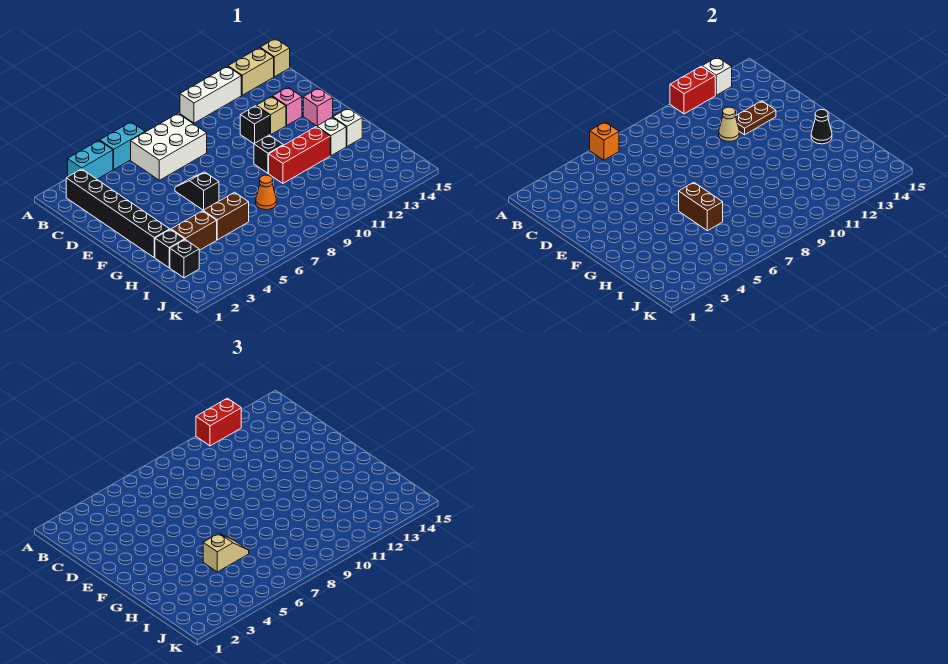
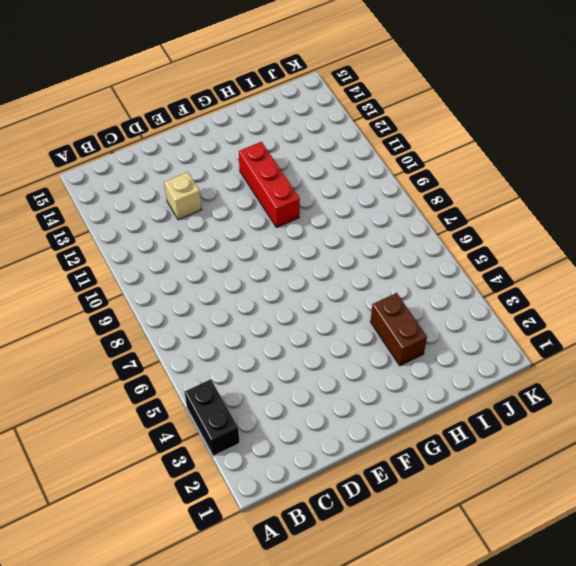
black brick A3:A4 level 1 -> cyan brick A3:A4 level 1
none -> cyan brick A5:A6 level 1
none -> white brick A10:A12 level 1
none -> tan brick A13:A14 level 1
none -> tan brick A15 level 1

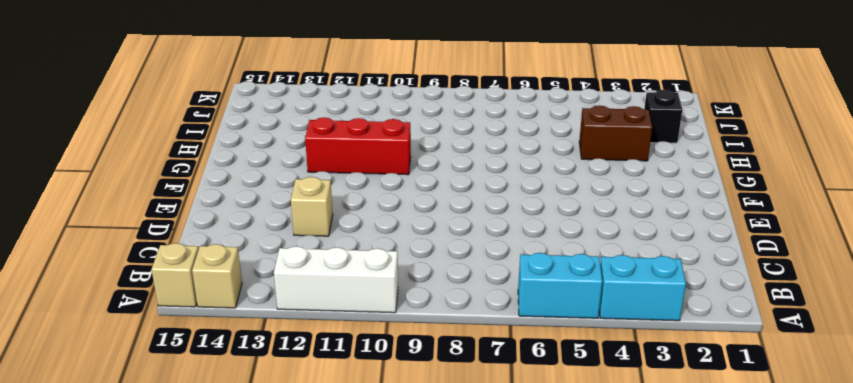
tan brick A14 level 1 -> tan brick A13:A14 level 1
none -> black brick B2:G2 level 1
none -> white brick B6:C8 level 1
none -> black brick D11 level 1
none -> pink brick D13 level 1

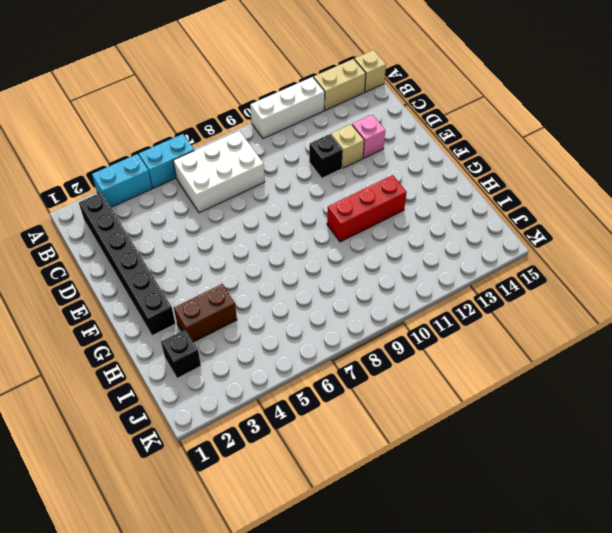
none -> black slope E6:F6 level 1 top F
none -> pink brick E14 level 1
none -> black brick F10 level 1
none -> white brick G13 level 1

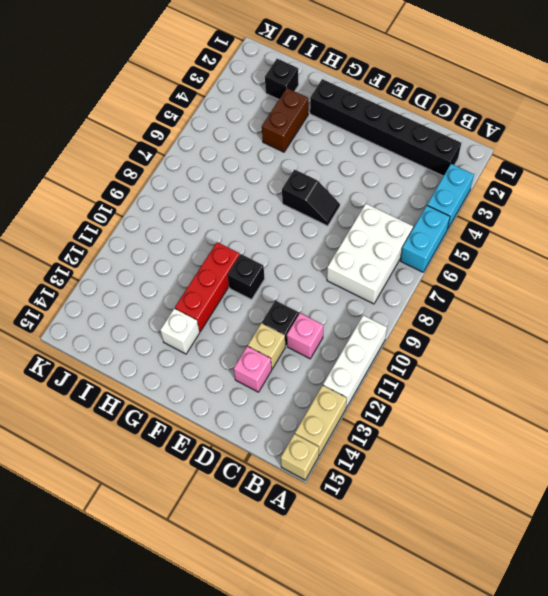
pink brick C11 level 1 -> pink brick E14 level 1
none -> white brick G14 level 1
none -> black brick H2 level 1
none -> brown brick H5:H6 level 1
none -> orange cone H8 level 1

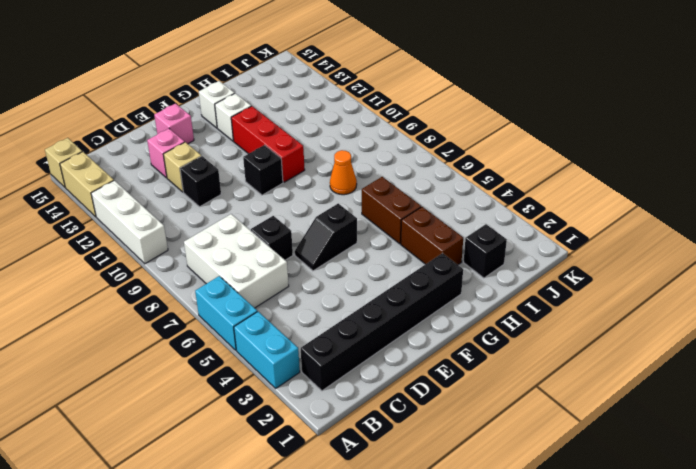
black brick D7 level 1 -> black brick H2 level 1
none -> orange brick A6 level 2
none -> red brick A11:A12 level 2
none -> white brick A13 level 2
none -> tan cone D11 level 2

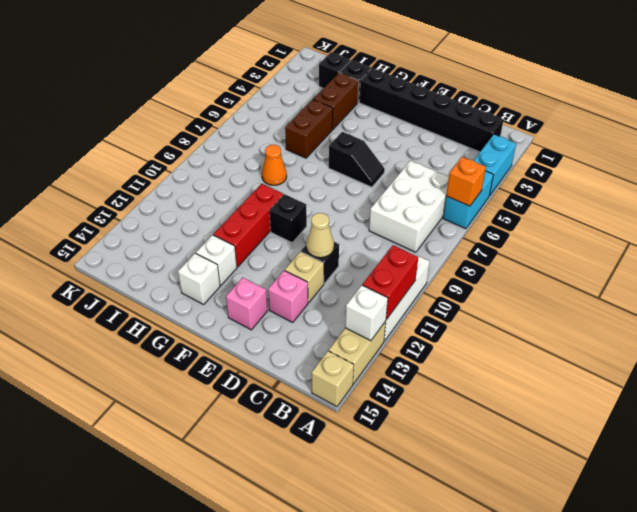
none -> brown plate D12:D13 level 2
none -> brown brick G6:H6 level 2
none -> black cone G14 level 2
none -> red brick A11:A12 level 3

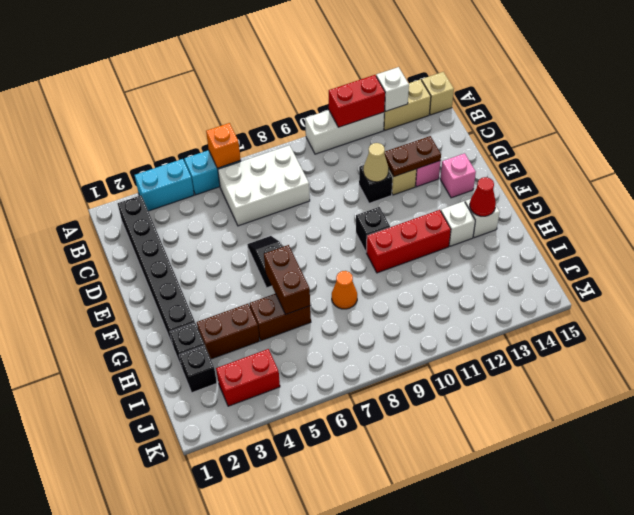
red cone G14 level 2 -> black cone G14 level 2
red brick J3:J4 level 1 -> red brick A11:A12 level 3
none -> tan slope H5:H6 level 3 top 5

